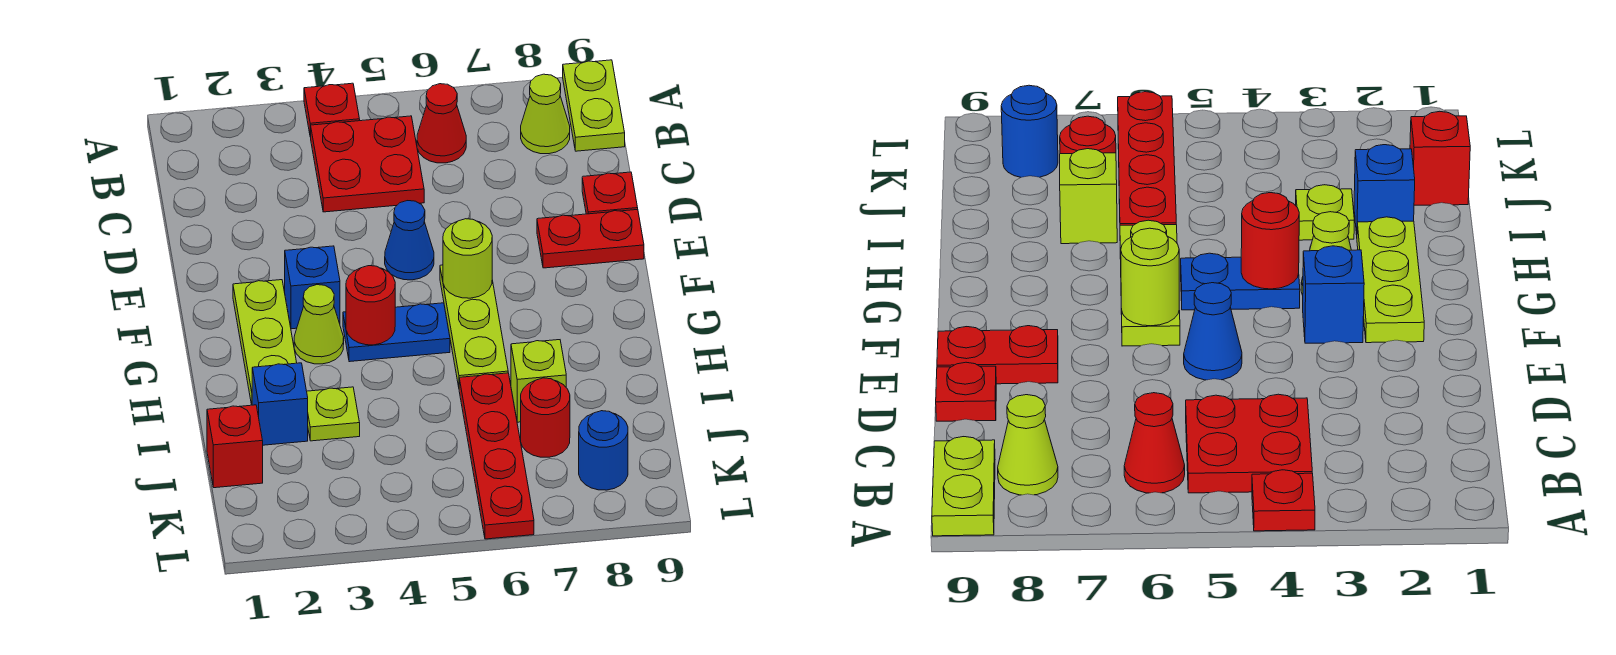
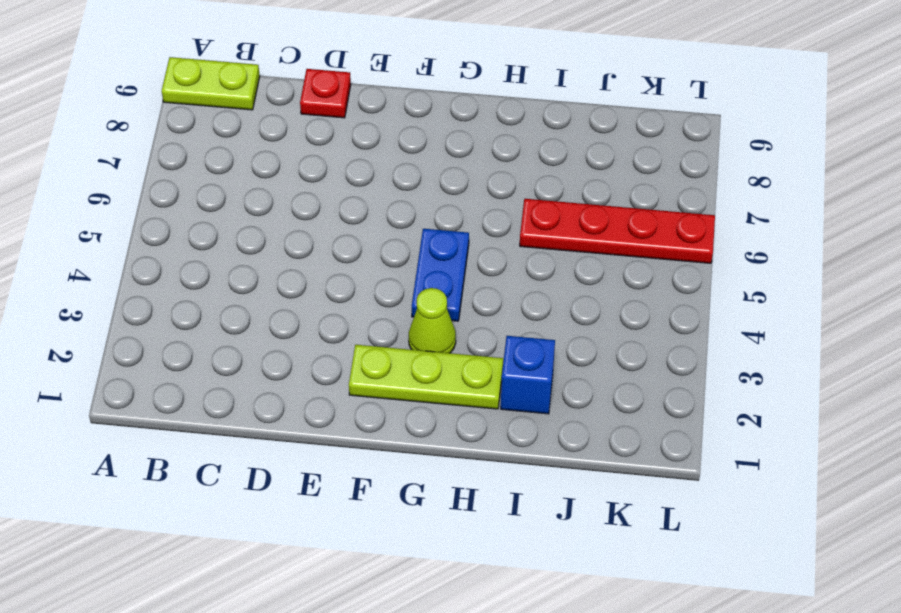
none -> red plate A4 level 1
none -> red plate B4:C5 level 1
none -> red cone B6 level 1

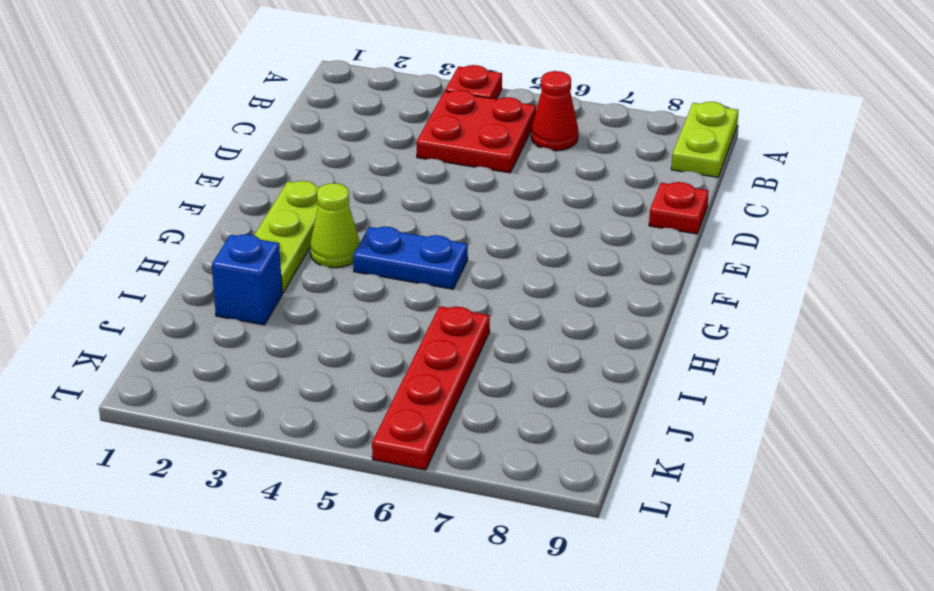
none -> lime cone B8 level 1
none -> blue cone E5 level 1
none -> red plate E8:E9 level 1

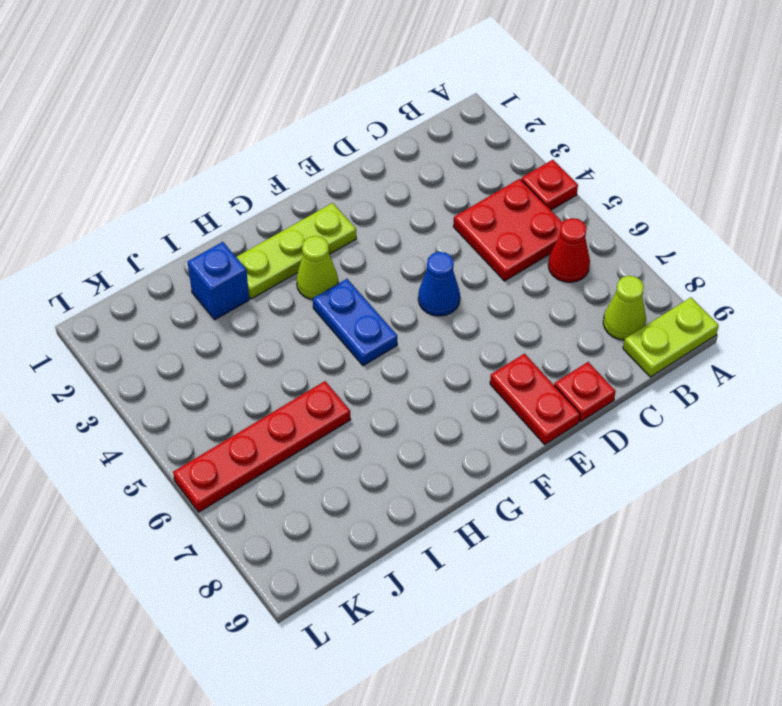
none -> blue brick F3 level 1
none -> lime plate F6:H6 level 1
none -> lime plate I3 level 1

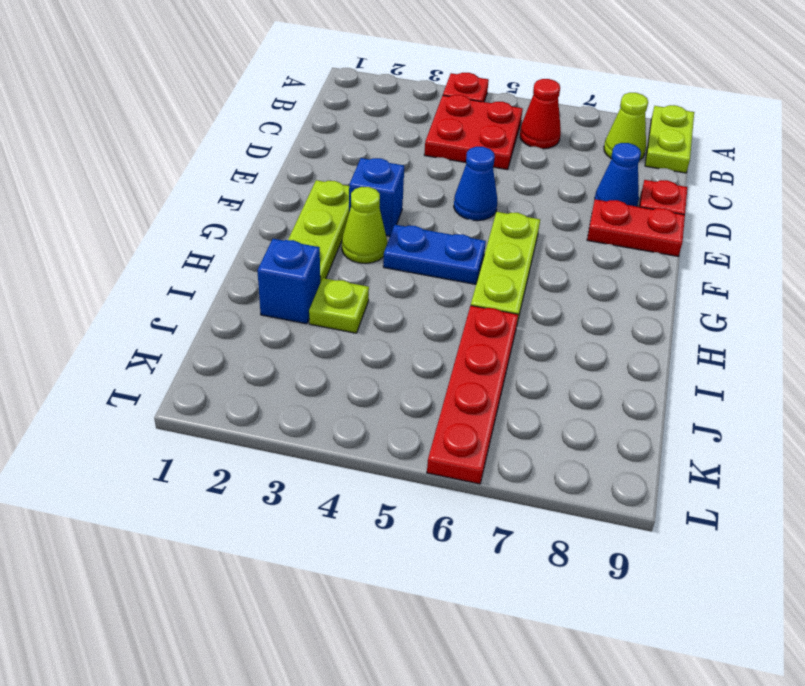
blue cone D8 level 1 -> none
none -> lime brick I7 level 1
none -> red brick J1 level 1
none -> red round brick J7 level 1

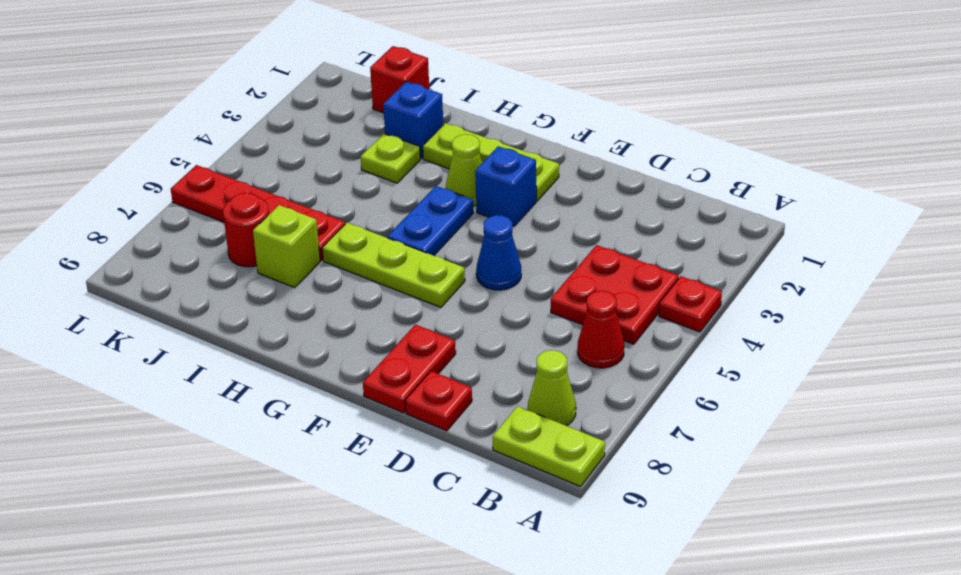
none -> blue round brick K8 level 1
none -> lime round brick F6 level 2
none -> red round brick G4 level 2

